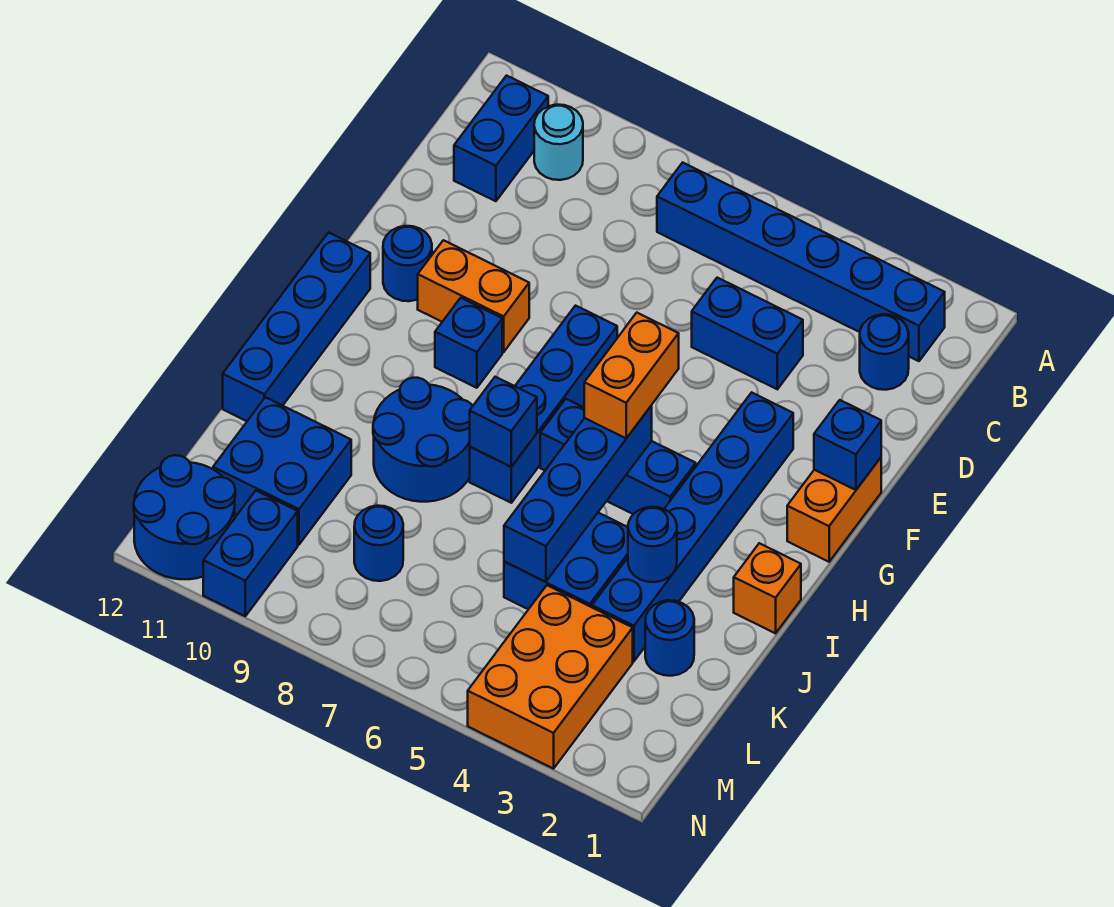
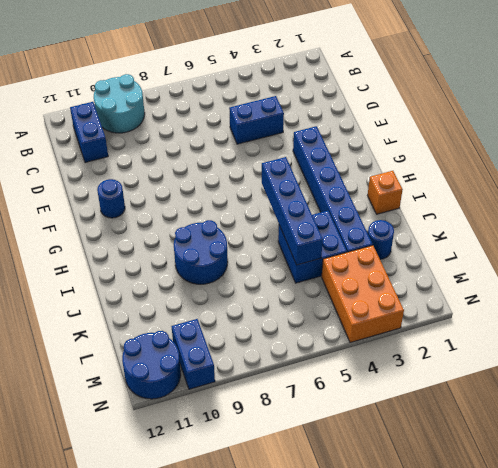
cyan round brick A9:B10 level 1 -> cyan round brick B10 level 1
none -> blue brick B2:B7 level 1
none -> blue round brick C2 level 1
none -> orange brick F1:G1 level 1

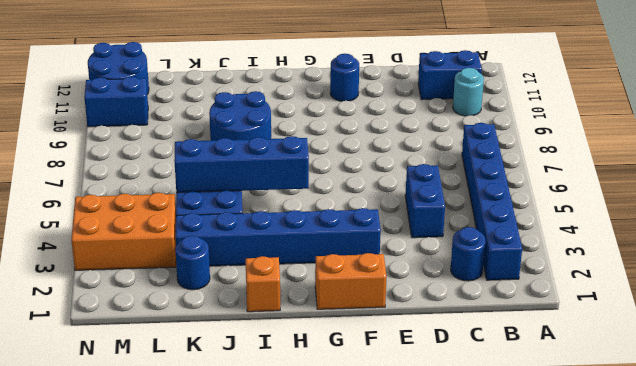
none -> blue brick F7:I7 level 1
none -> orange brick F9:F10 level 1
none -> blue brick G9 level 1

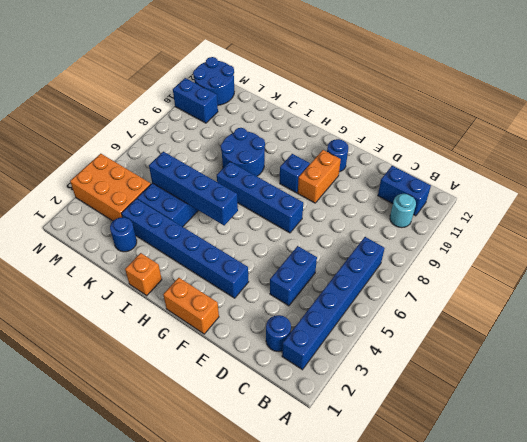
none -> blue brick G12:J12 level 1
none -> blue brick H4:H6 level 1
none -> blue brick K10:L11 level 1

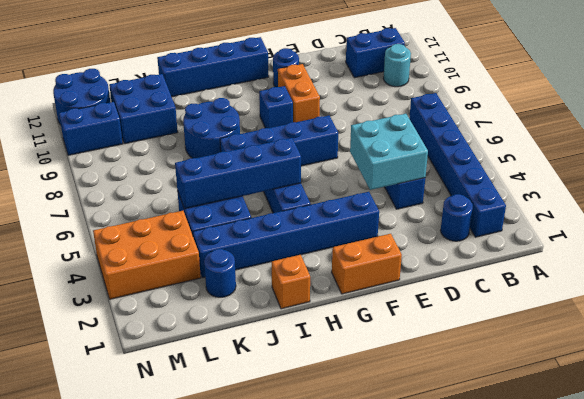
cyan brick D4:E5 level 2 -> none
none -> blue round brick L8 level 1
none -> blue brick F1 level 2
none -> blue brick I7 level 2

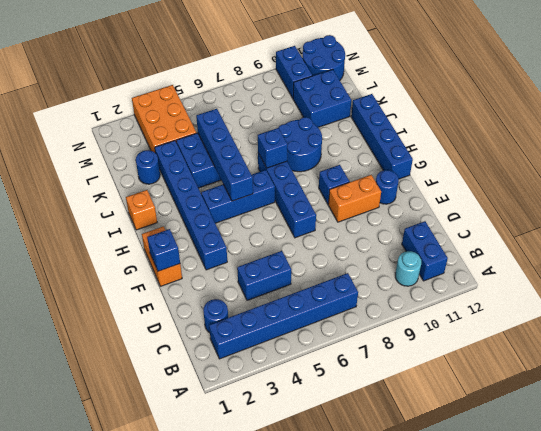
none -> blue round brick L8 level 1
none -> blue round brick J3 level 2
none -> orange brick G5:H5 level 3

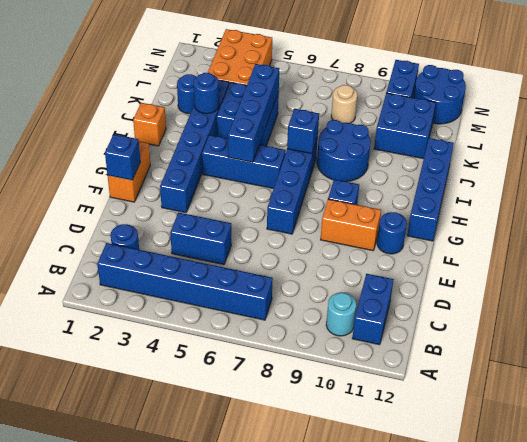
tan round brick L8 level 1 -> blue round brick L8 level 1
none -> orange brick G5:H5 level 3

